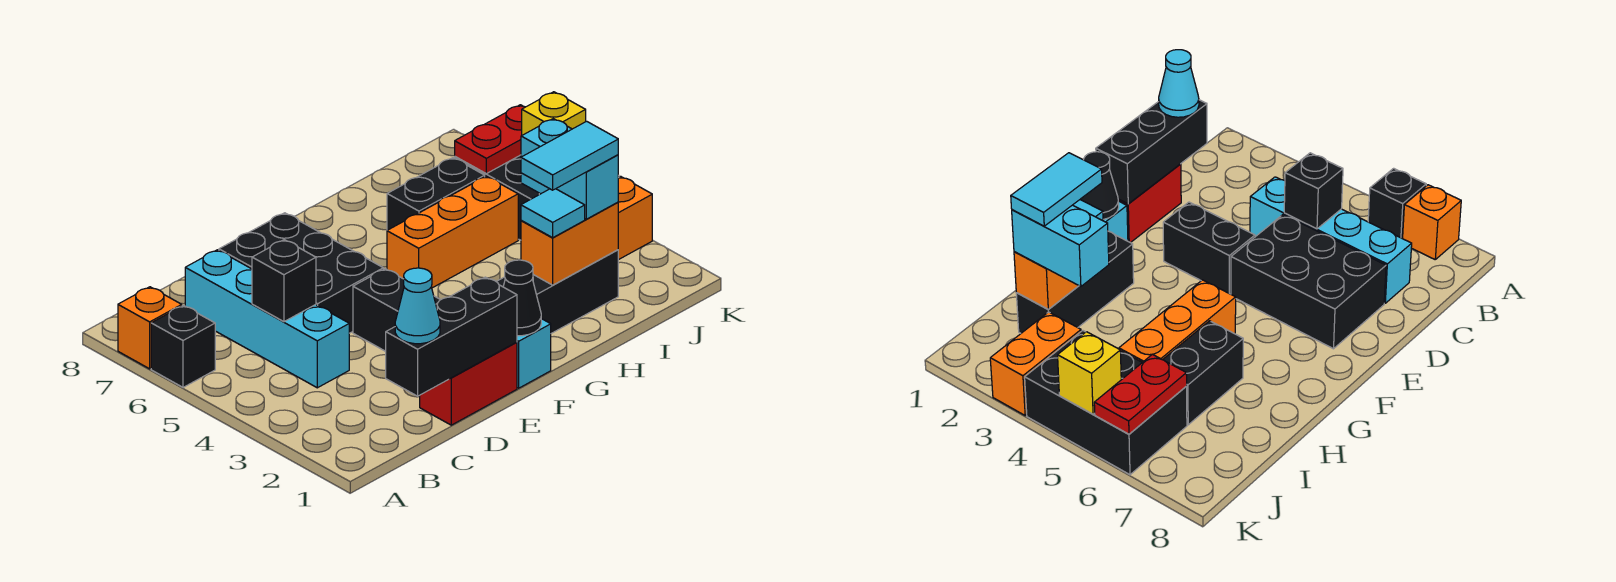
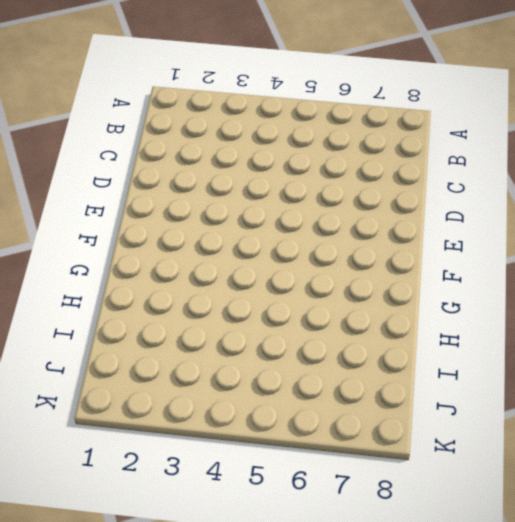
none -> black brick A6 level 1
none -> orange brick A7 level 1
none -> cyan brick C4:C7 level 1

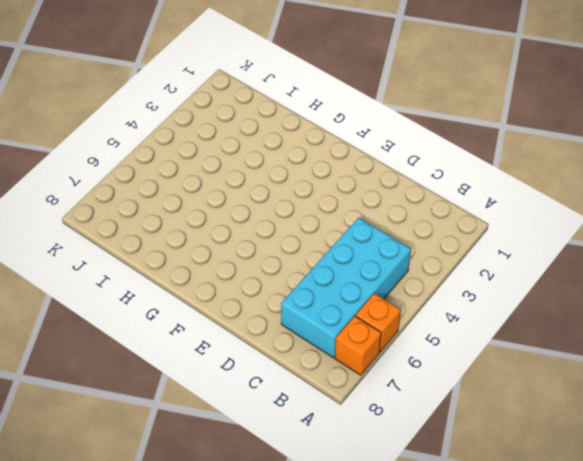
orange brick A6 level 1 -> black brick A6 level 1
cyan brick B4:C7 level 1 -> cyan brick C4:C7 level 1
none -> red brick D1:E1 level 1
none -> black brick D5:E7 level 1
none -> black brick E3:E4 level 1

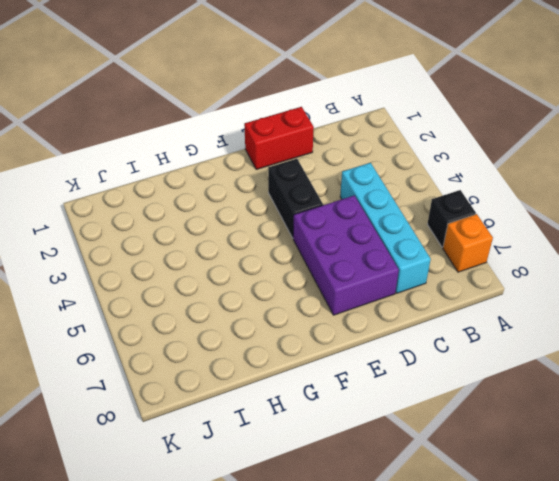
purple brick D5:E7 level 1 -> black brick D5:E7 level 1
none -> cyan brick F1 level 1
none -> black brick G2:I2 level 1
none -> orange brick G5:I5 level 1

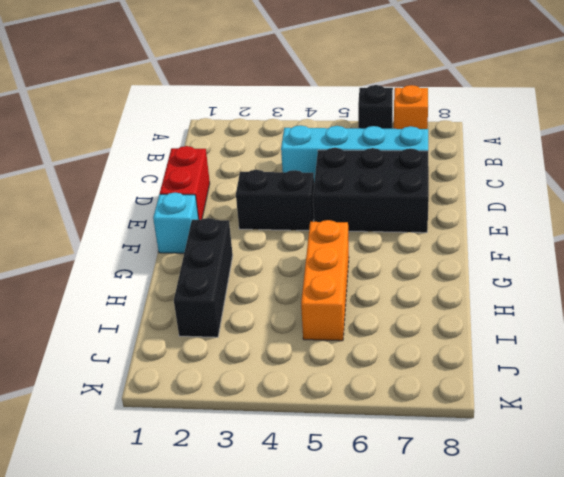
none -> black brick H6:I6 level 1
none -> orange brick J3:K3 level 1
none -> black brick J4:K6 level 1

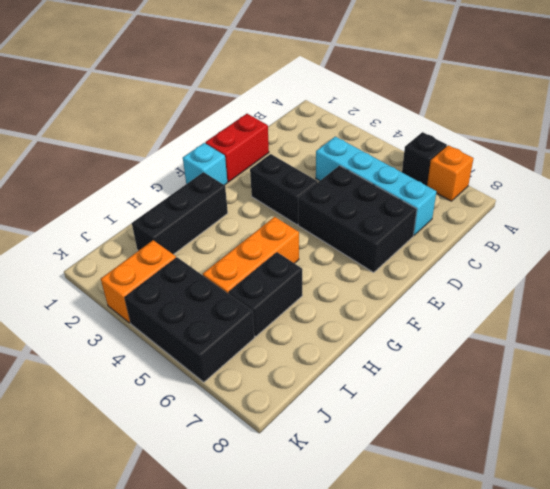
none -> black brick C1:E1 level 2
none -> black brick C5 level 2
none -> black cone F1 level 2

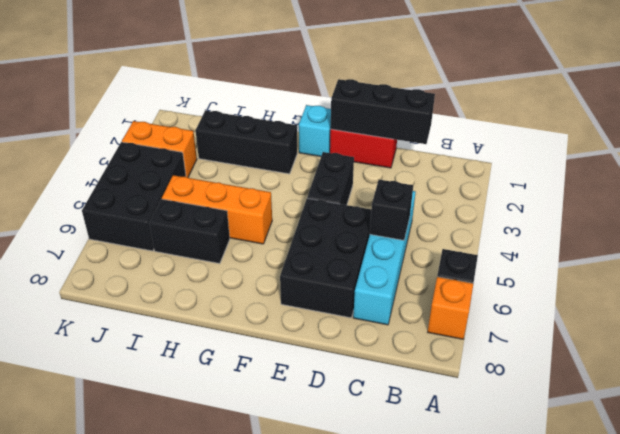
none -> black cone F1 level 2
none -> orange brick H2:I2 level 2
none -> red plate J6:K6 level 2

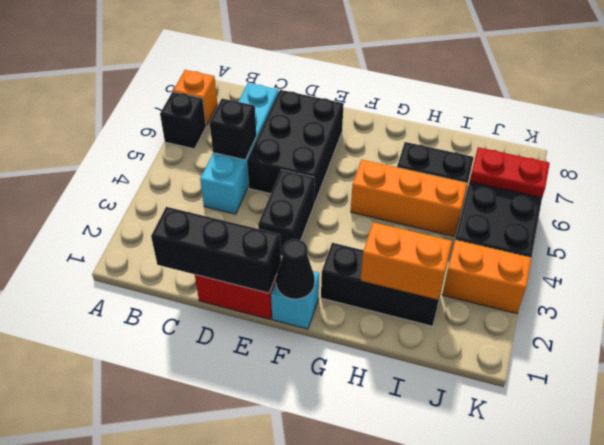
none -> yellow brick K5 level 2
none -> cyan cone C1 level 3
none -> cyan tile H2 level 3

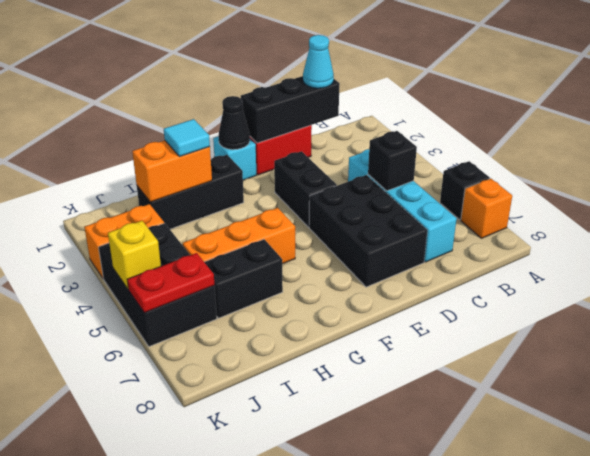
none -> cyan brick I2:I3 level 3
none -> cyan tile H2:I2 level 4

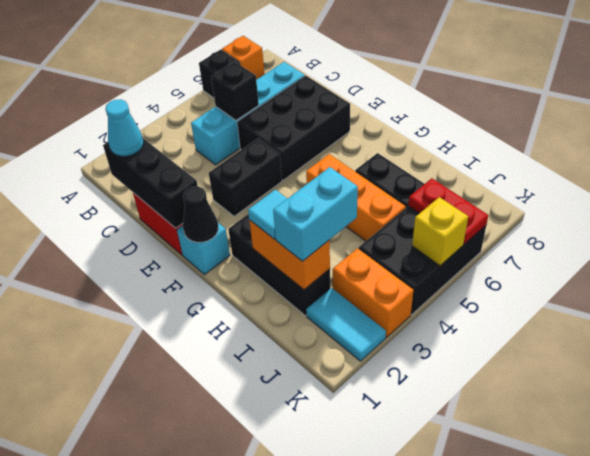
cyan tile J2:K2 level 1 -> cyan tile H2:I2 level 4

